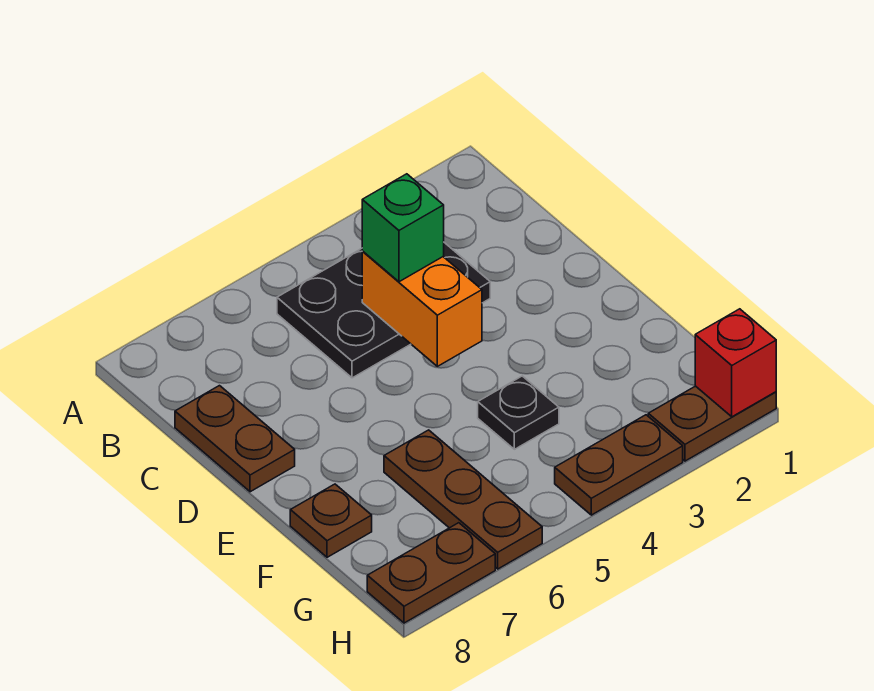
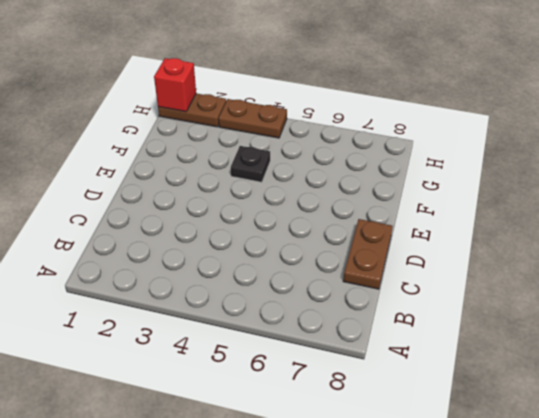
none -> black plate B3:C5 level 1
none -> brown plate F6:H6 level 1

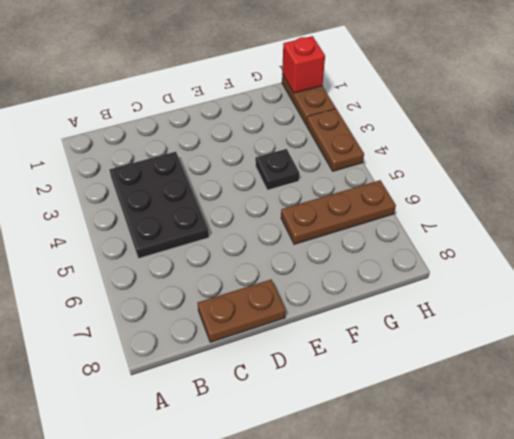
none -> brown plate F8 level 1
none -> brown plate H7:H8 level 1

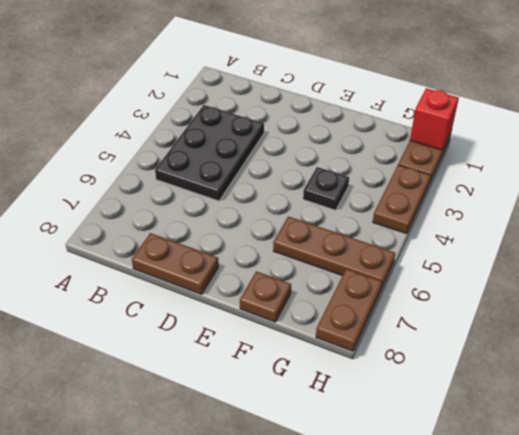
none -> orange brick C4:D4 level 2
none -> green brick C4 level 3

